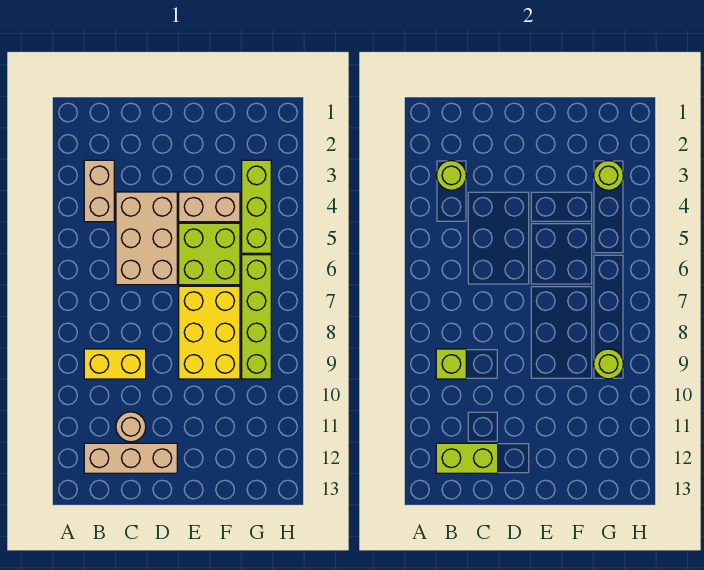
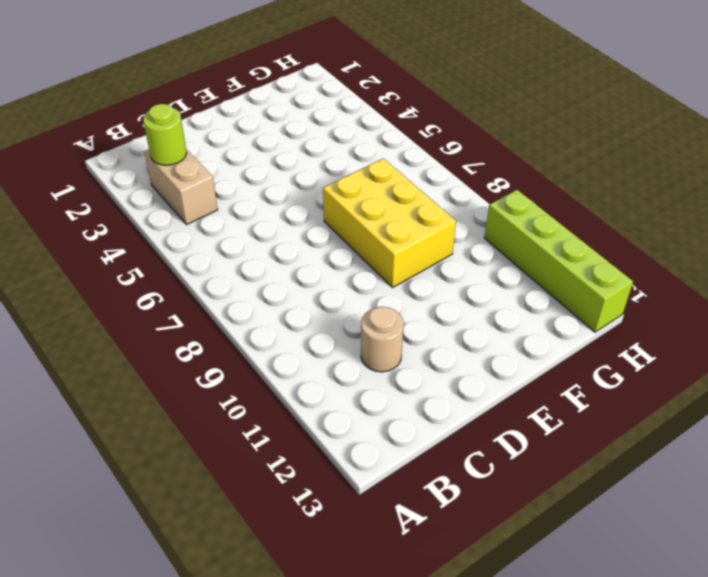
lime brick H10:H13 level 1 -> lime brick G6:G9 level 1
none -> yellow brick B9:C9 level 1
none -> tan brick B12:D12 level 1
none -> tan brick C4:D6 level 1

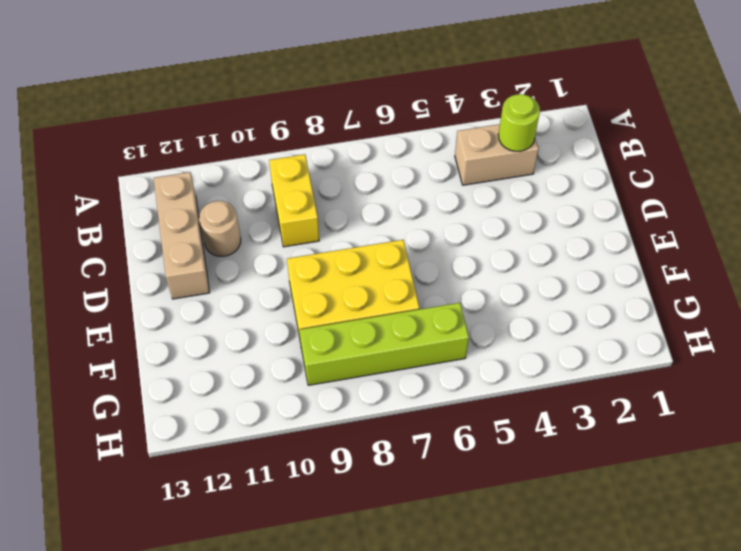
none -> tan brick C4:D6 level 1
none -> tan brick E4:F4 level 1
none -> lime brick E5:F6 level 1

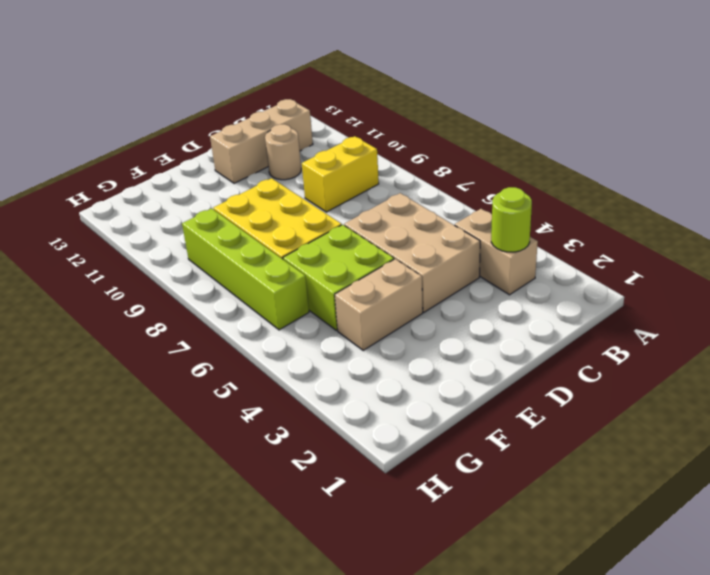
none -> lime brick G3:G5 level 1
none -> lime brick B9 level 2
none -> lime brick B12:C12 level 2

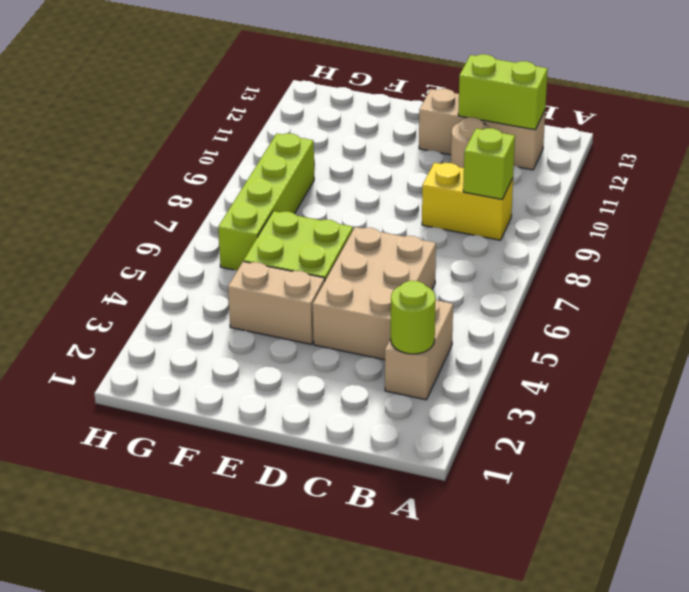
none -> yellow brick E7:F9 level 1
none -> lime brick G3:G5 level 1
none -> lime round brick G3 level 2

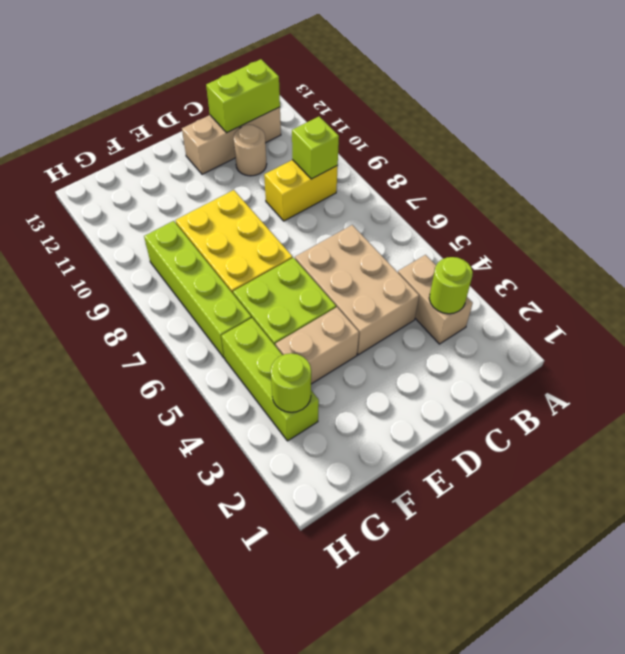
none -> lime round brick G9 level 2

